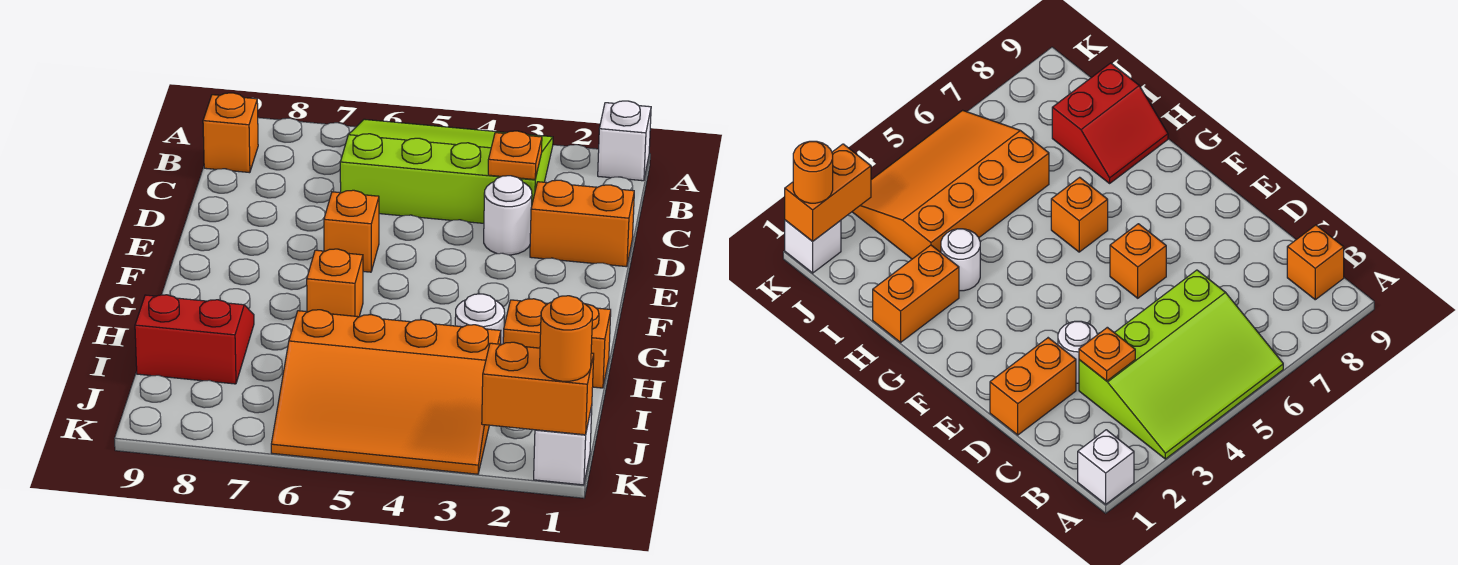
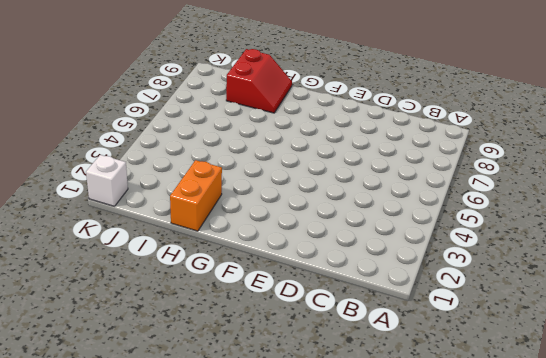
none -> white brick A1 level 1
none -> lime slope A3:C6 level 1 top C
none -> orange brick B9 level 1

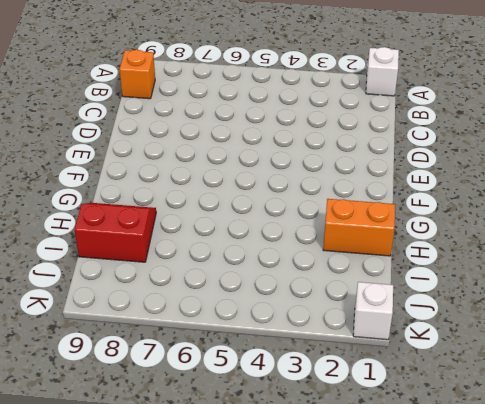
none -> lime slope A3:C6 level 1 top C
none -> orange brick D1:D2 level 1
none -> white round brick D3 level 1

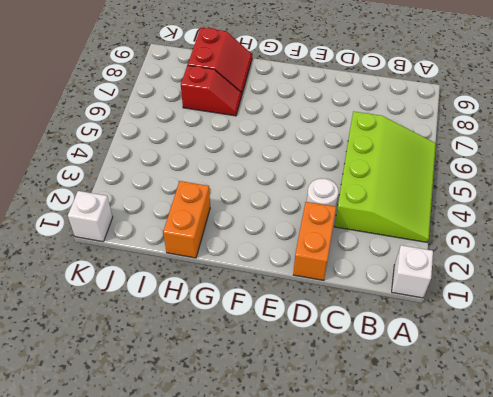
red slope H7:I7 level 1 top I -> none
none -> orange brick B9 level 1
none -> orange brick E6 level 1
none -> orange brick G6 level 1

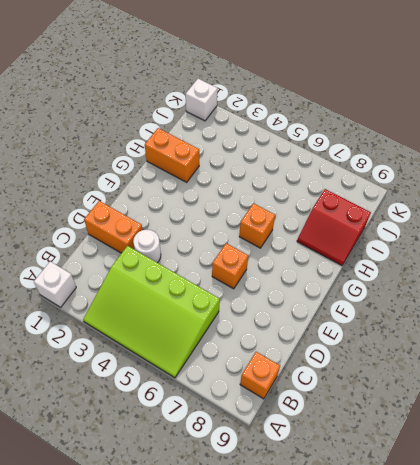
none -> white round brick H3 level 1
none -> orange slope I3:K6 level 1 top I
none -> orange plate C3 level 2

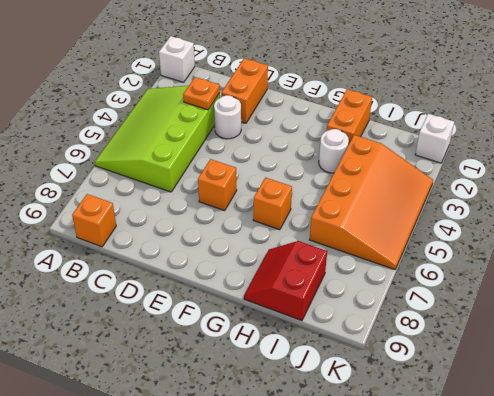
none -> orange brick K1:K2 level 2
none -> orange round brick K1 level 3

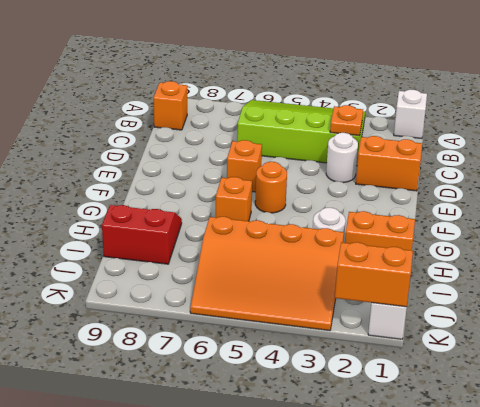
orange round brick F5 level 1 -> orange round brick K1 level 3

